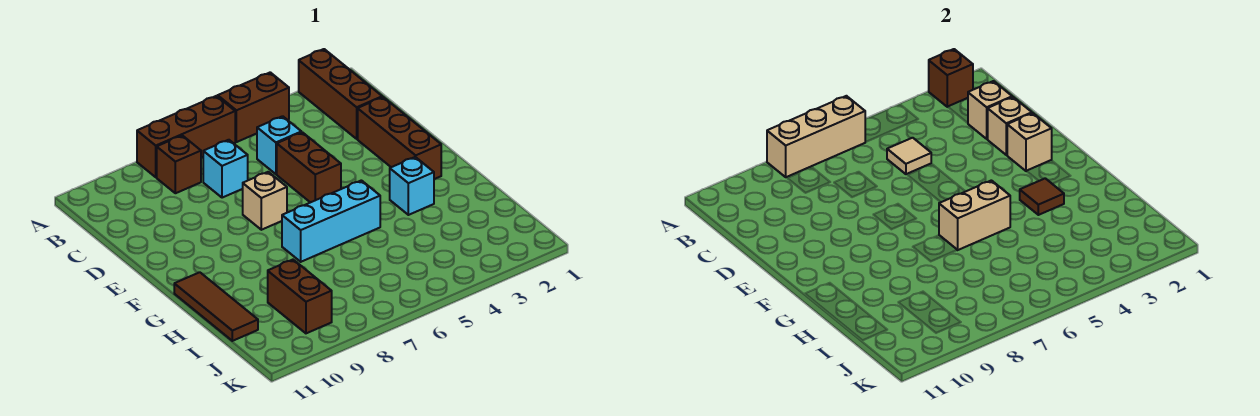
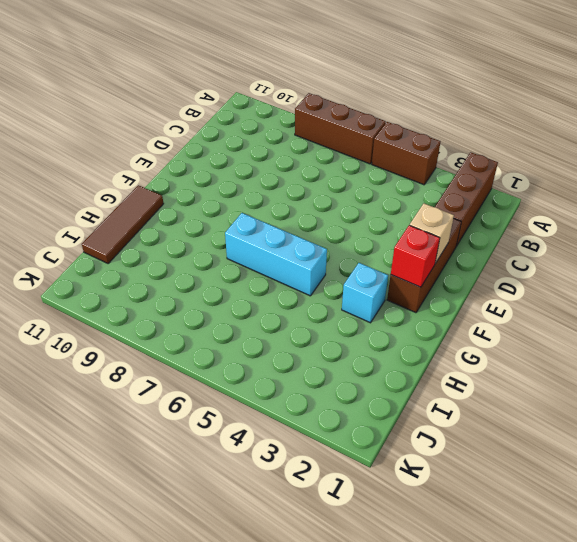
red brick F2 level 2 -> none
none -> brown brick B8 level 1
none -> cyan brick C5 level 1
none -> cyan brick C7 level 1

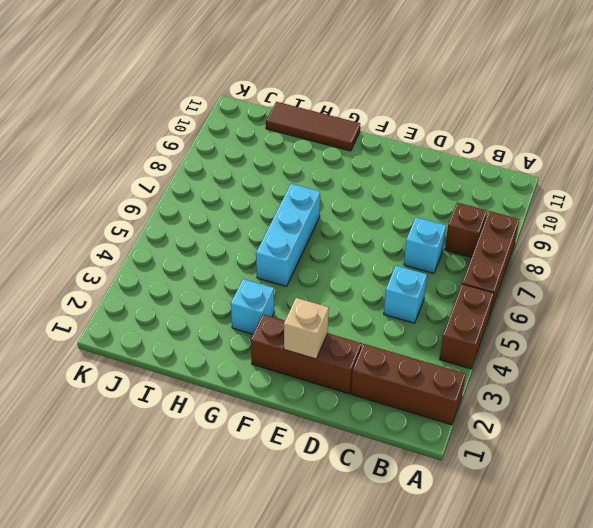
none -> brown brick D5:E5 level 1
none -> tan brick E7 level 1
none -> brown brick I9:J9 level 1

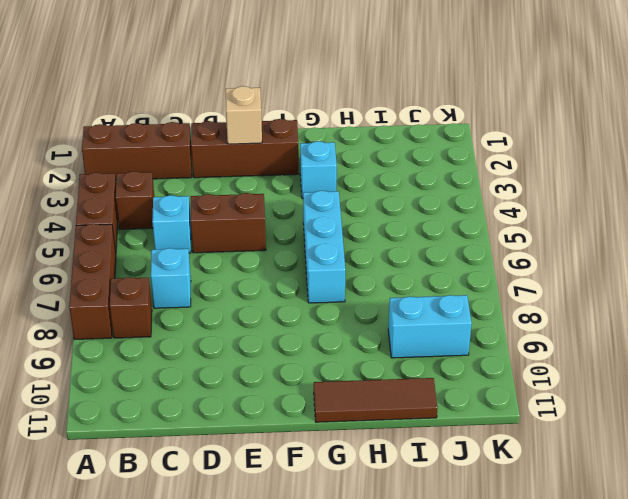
brown brick B4 level 1 -> brown brick A2 level 2
cyan brick I9:J9 level 1 -> brown brick I9:J9 level 1
none -> tan brick E7 level 1
none -> tan brick A6:A8 level 2
none -> tan brick C2 level 2

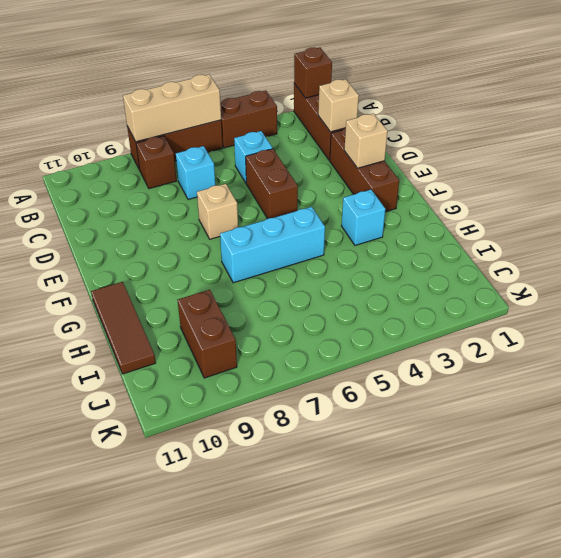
none -> tan tile C5 level 2
none -> tan brick D2 level 2
none -> brown tile G3 level 2

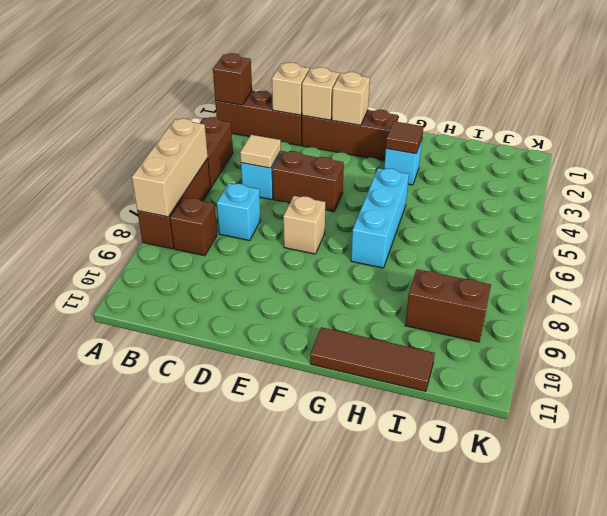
none -> tan brick G5:G6 level 2

